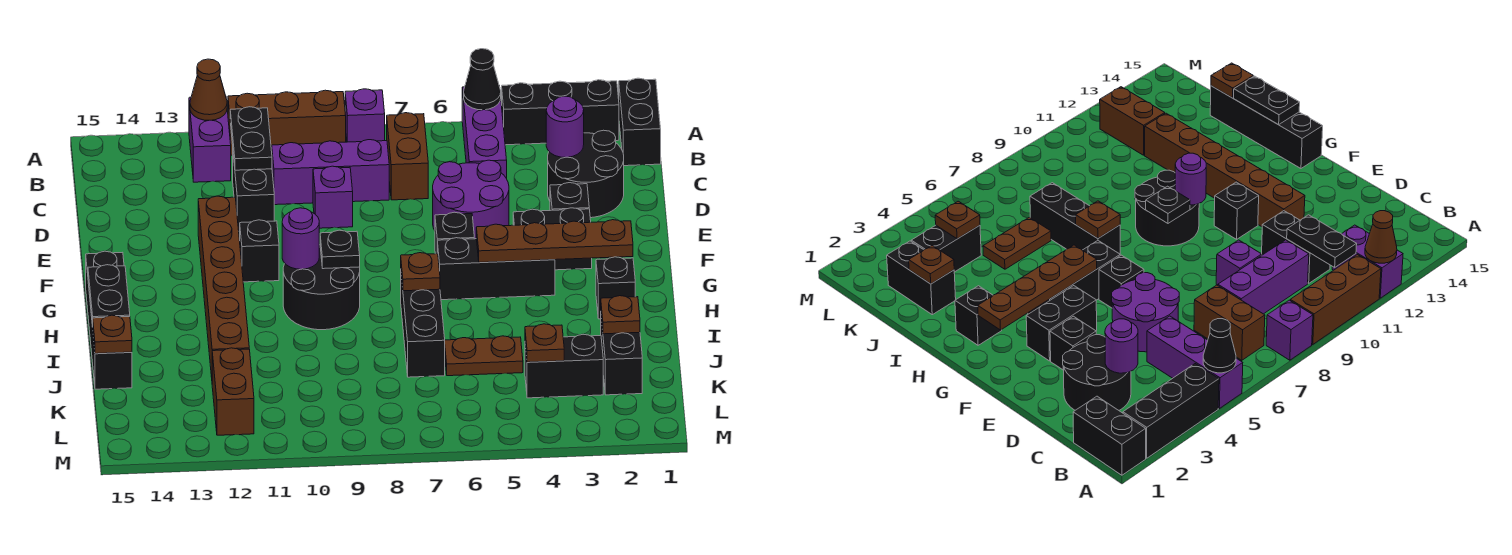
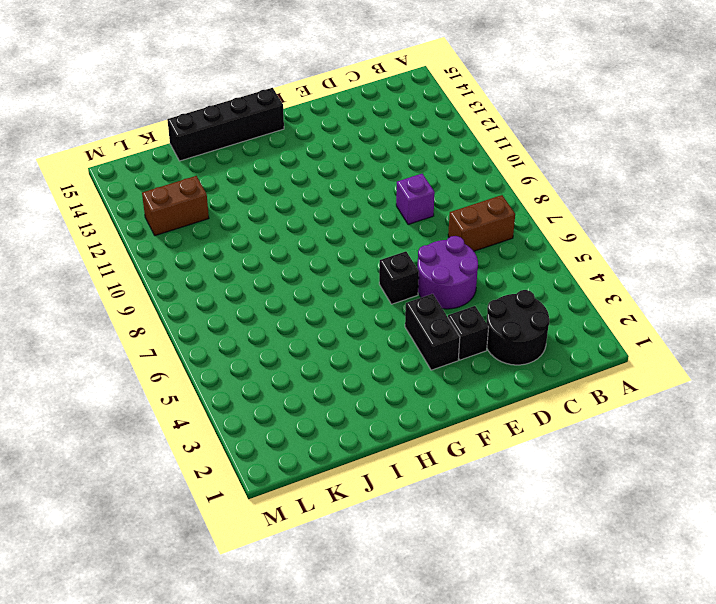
none -> black brick A1:B1 level 1
none -> black brick A2:A4 level 1
none -> purple brick A5:C5 level 1
none -> purple brick A8 level 1

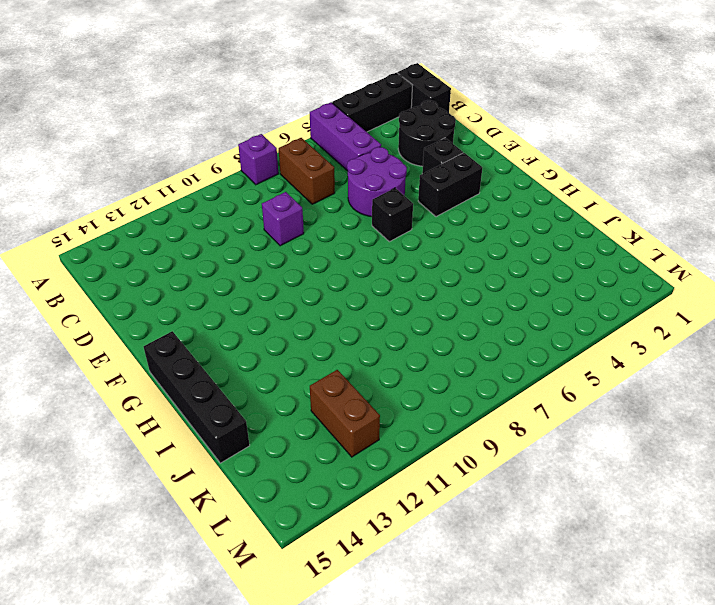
none -> brown brick A9:A11 level 1
none -> purple brick A12:B12 level 1
none -> purple brick C8:C10 level 1
none -> black brick C11:D11 level 1

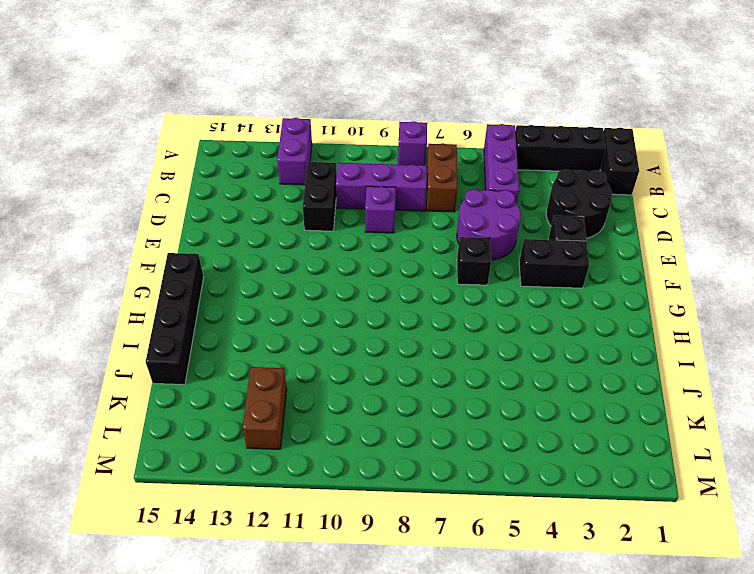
none -> brown brick A9:A11 level 1
none -> brown brick E12:J12 level 1
none -> black brick F11 level 1
none -> black brick G4:G6 level 1

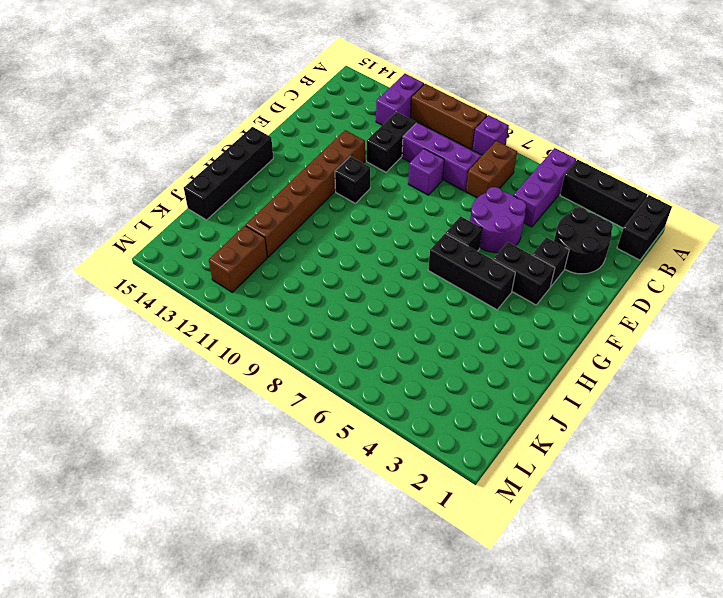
none -> black round brick G9:H10 level 1
none -> black brick H2 level 1
none -> black brick H7:J7 level 1
none -> black brick J2:K2 level 1

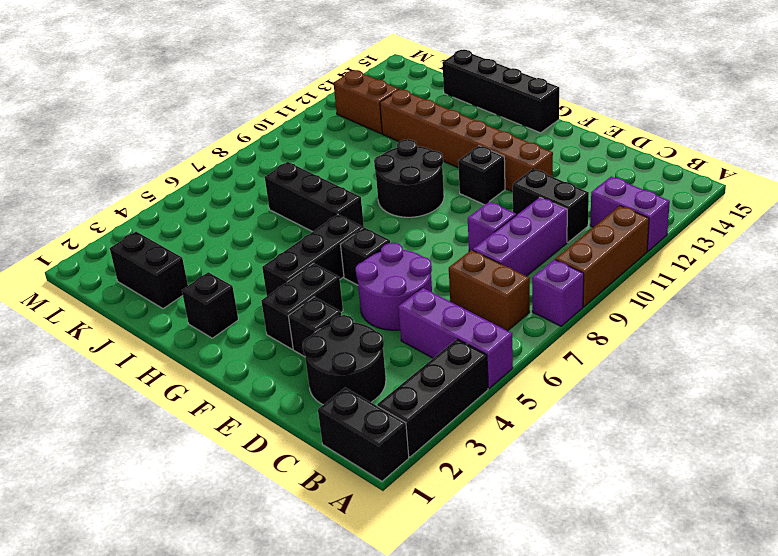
none -> brown plate J5:J6 level 1
none -> black brick K3:K4 level 1
none -> black cone A5 level 2
none -> brown cone A12 level 2

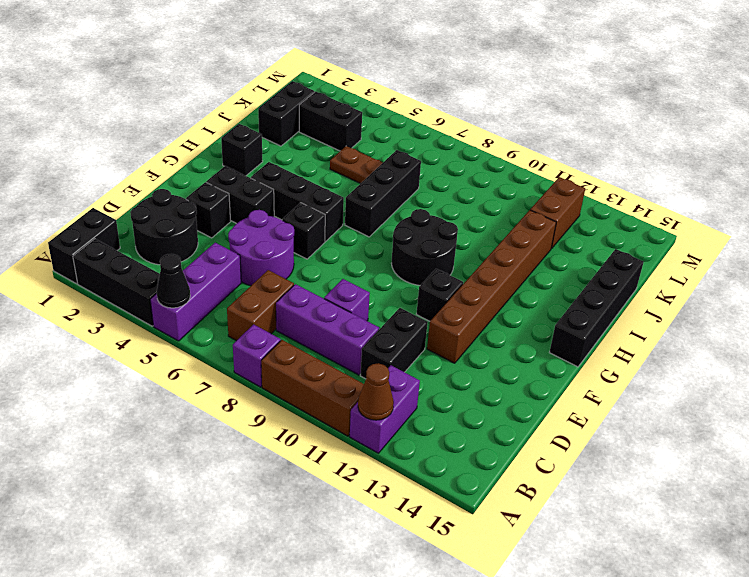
none -> black plate B11:C11 level 2
none -> purple round brick C3 level 2
none -> brown plate G2:G5 level 2
none -> black plate G9 level 2

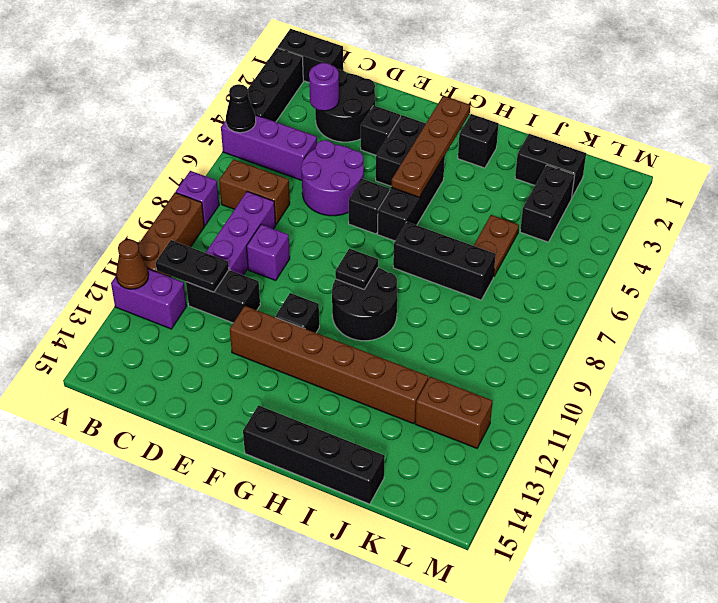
none -> purple round brick G10 level 2
none -> brown plate H7 level 2
none -> black plate H15:I15 level 2
none -> brown plate J2 level 2

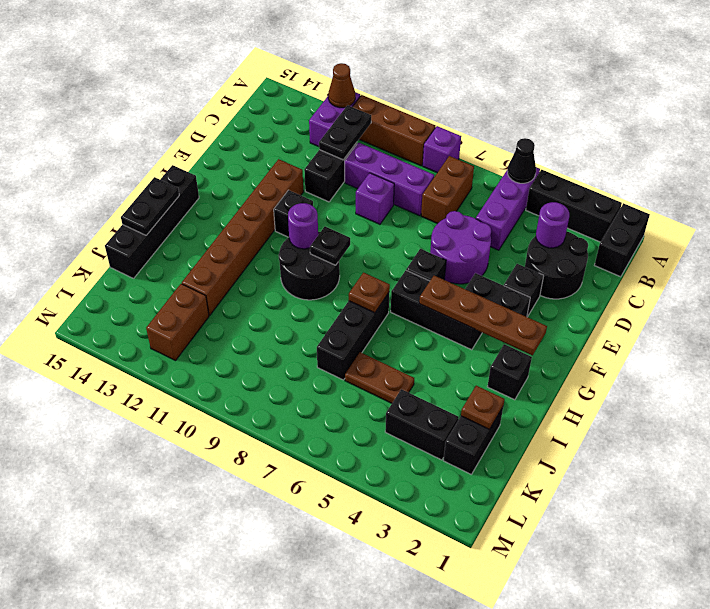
none -> brown plate J15 level 2
none -> brown plate K4 level 2

